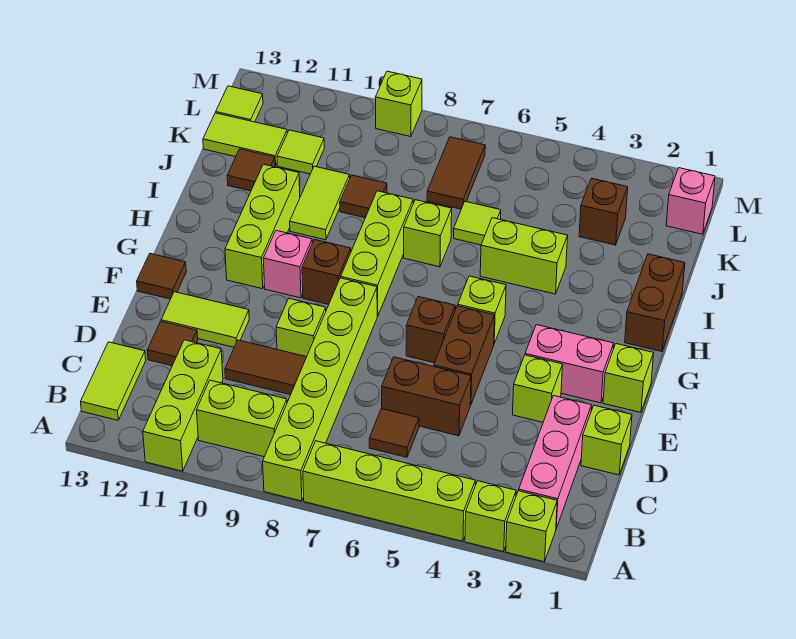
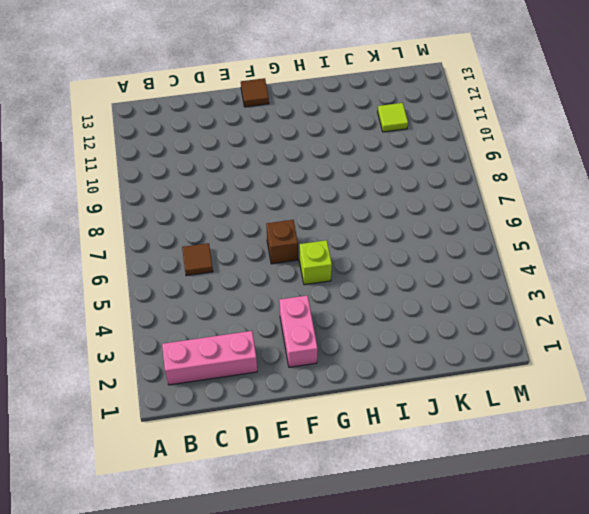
none -> lime brick A2 level 1
none -> lime brick A3 level 1
none -> lime brick A4:A7 level 1
none -> lime brick A8:F8 level 1

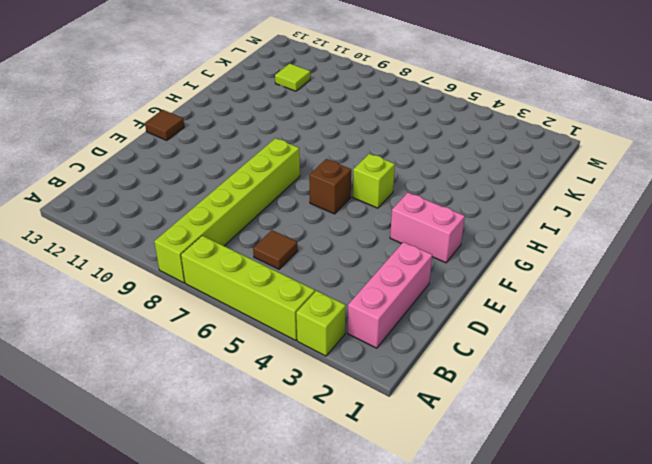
none -> lime brick A2 level 1
none -> lime brick A11:C11 level 1
none -> lime brick B9:B10 level 1
none -> lime tile B13:C13 level 1

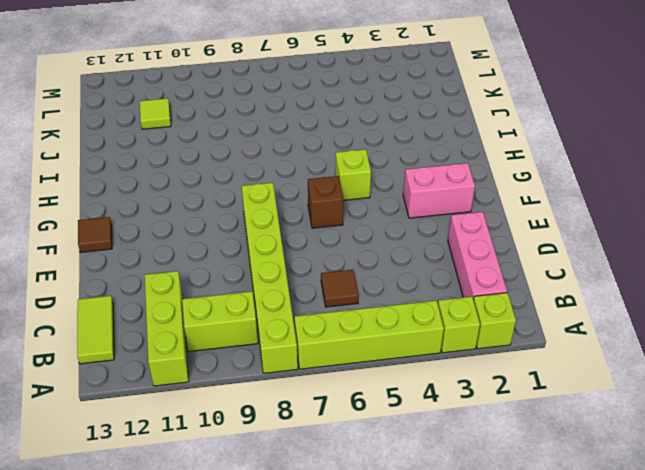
none -> lime brick D1 level 1
none -> brown brick D5:D6 level 1
none -> brown tile D9:D10 level 1
none -> brown tile D12 level 1

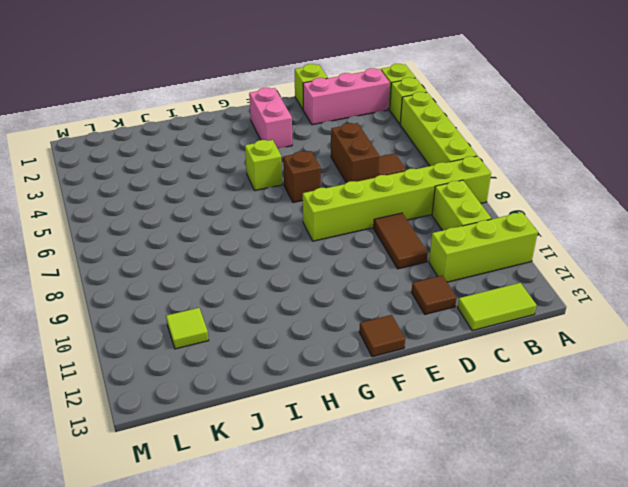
none -> lime brick E3 level 1
none -> brown brick E5:F5 level 1
none -> lime brick E9 level 1
none -> lime tile E11:E12 level 1

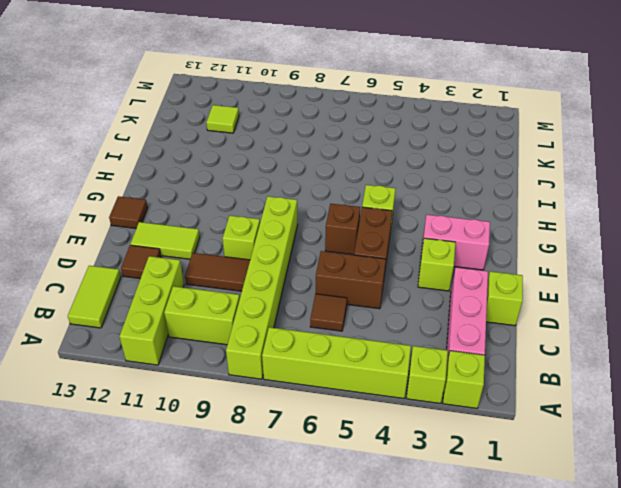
none -> lime brick F1 level 1
none -> lime brick G8:I8 level 1
none -> brown brick G9 level 1
none -> pink brick G10 level 1

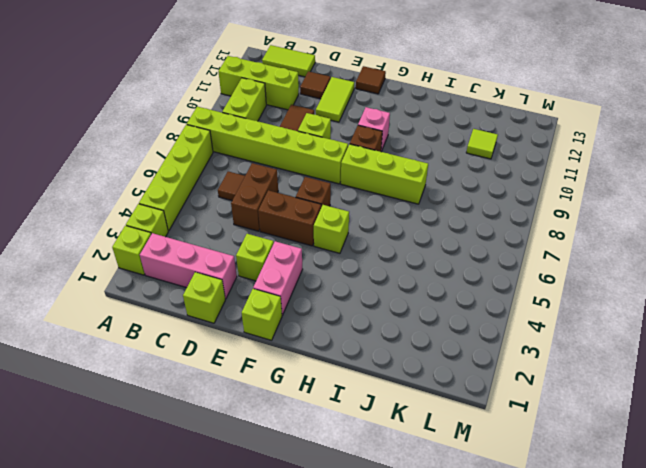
none -> lime brick G11:I11 level 1
none -> brown brick H1:I1 level 1
none -> lime brick I4:I5 level 1
none -> lime brick I7 level 1

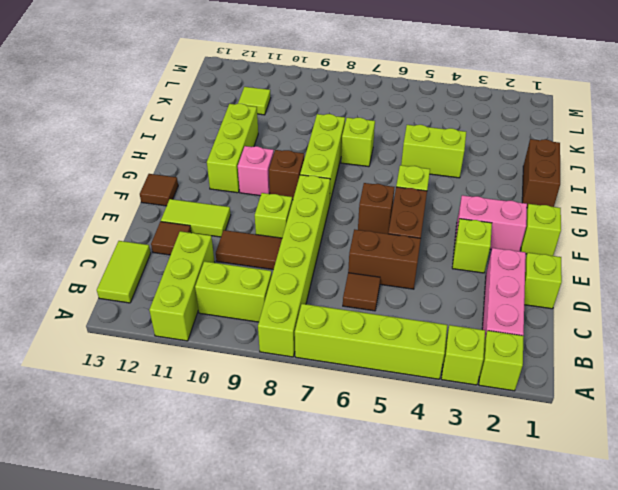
none -> lime tile I10:J10 level 1
none -> lime tile J6 level 1
none -> brown tile J9 level 1
none -> brown tile J12 level 1

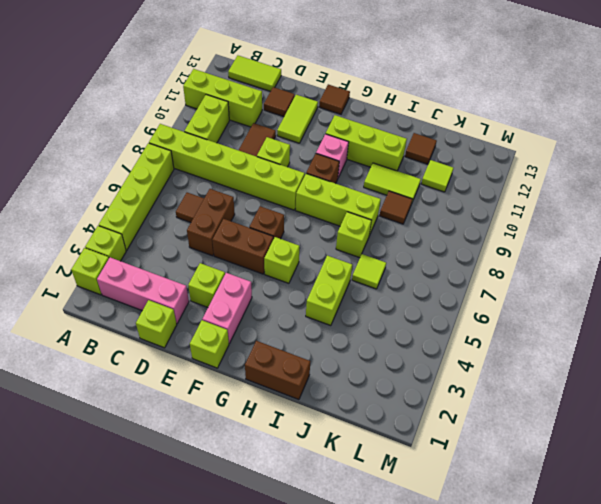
none -> brown brick K3 level 1
none -> brown tile K7:L7 level 1
none -> lime tile K12:K13 level 1
none -> pink brick L1 level 1

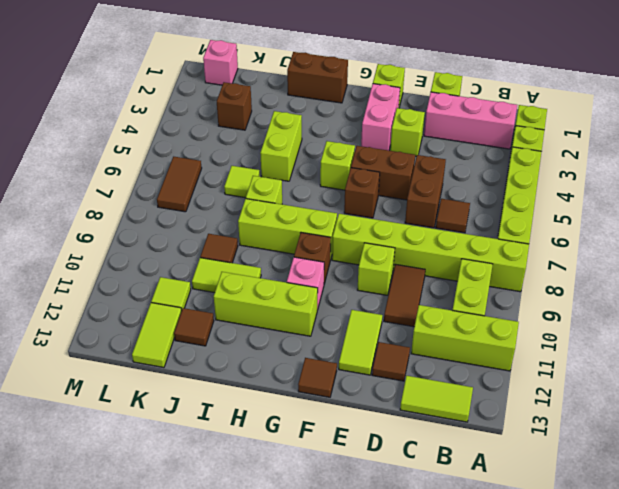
brown tile L6:L7 level 1 -> brown tile K7:L7 level 1
none -> lime tile L13 level 1
none -> lime brick M9 level 1

